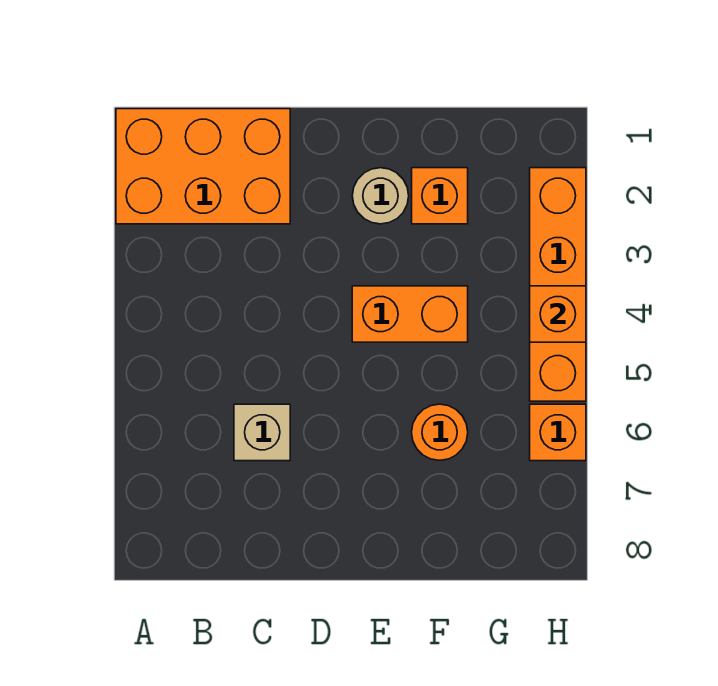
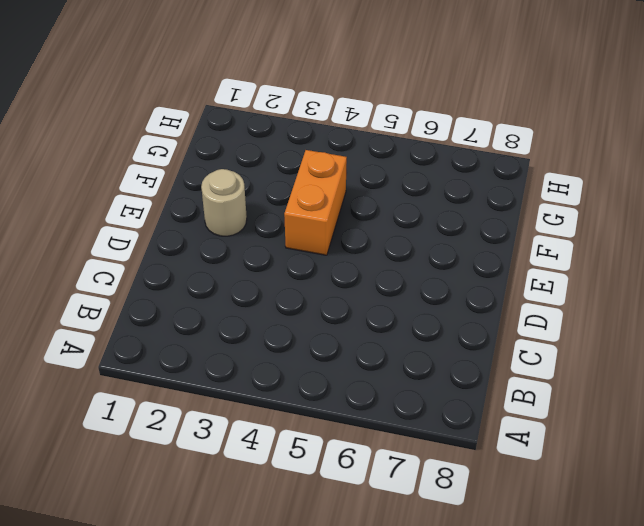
none -> orange brick A1:C2 level 1
none -> tan brick C6 level 1

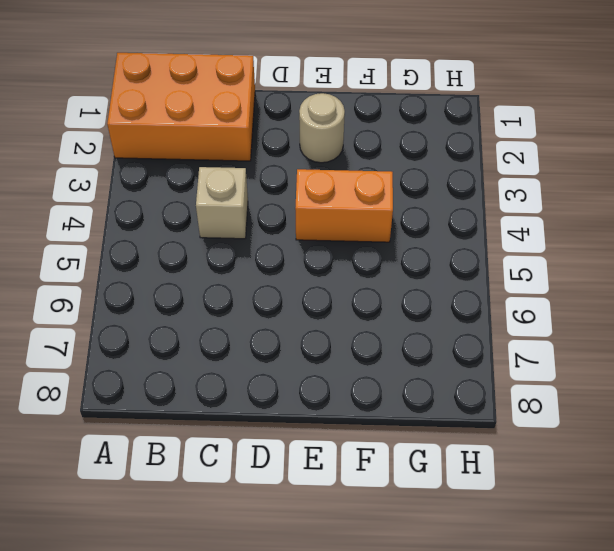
tan brick C4 level 1 -> tan brick C6 level 1
none -> orange brick F2 level 1
none -> orange round brick F6 level 1

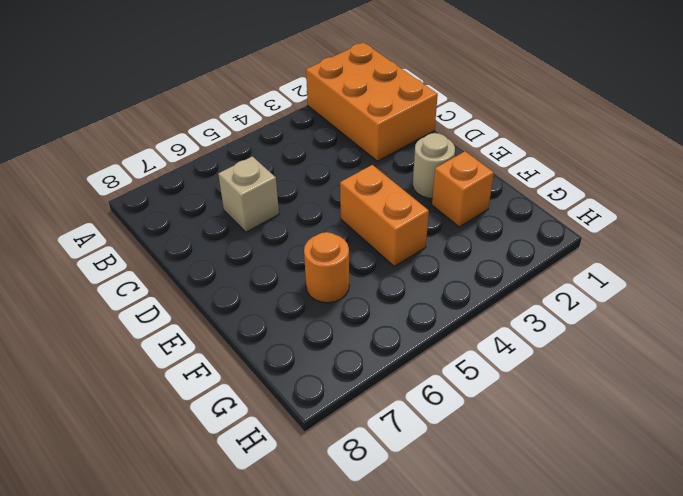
none -> orange brick H2:H5 level 1
none -> orange brick H6 level 1

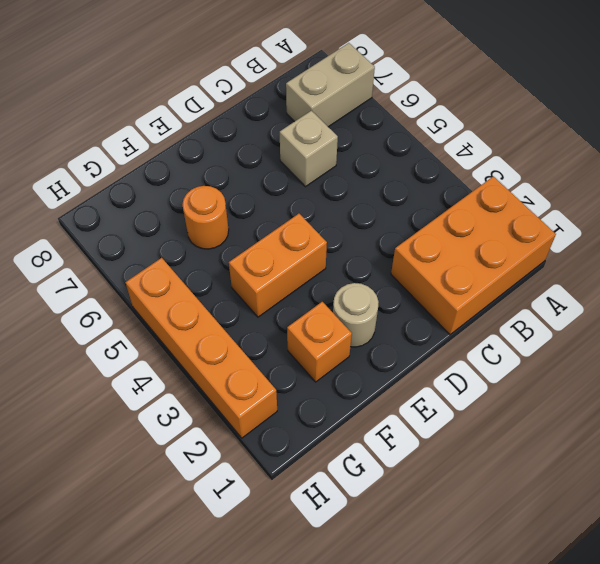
tan brick A7:B7 level 1 -> none
none -> orange brick H6 level 1
none -> orange brick H4 level 2

